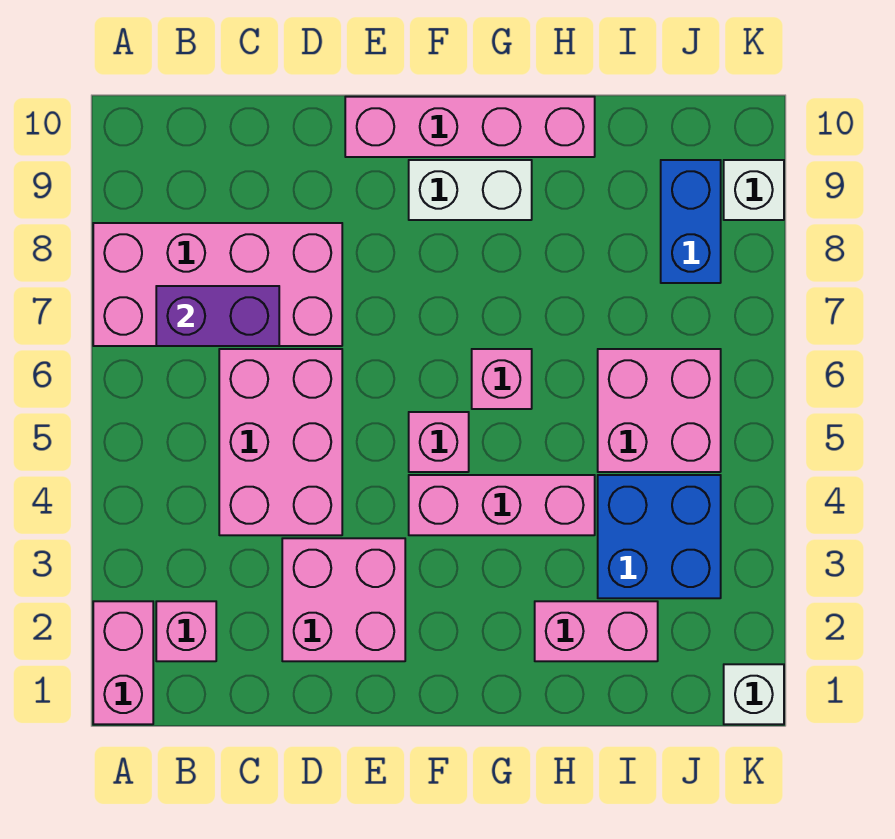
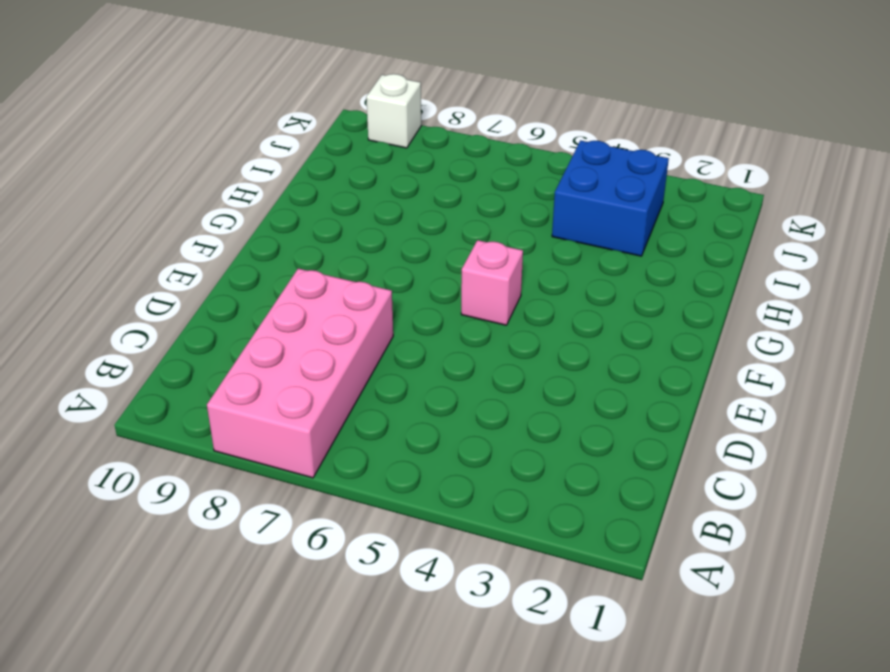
none -> pink brick A1:A2 level 1
none -> pink brick B2 level 1
none -> pink brick C4:D6 level 1

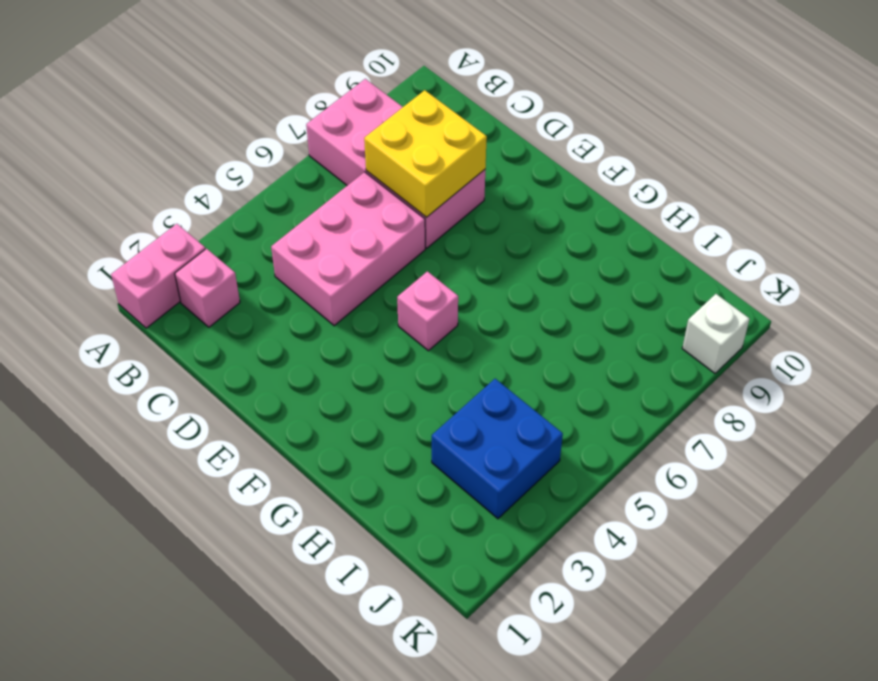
yellow brick C7:D8 level 2 -> purple brick B7:C7 level 2
none -> pink brick D2:E3 level 1
none -> pink brick E10:H10 level 1
none -> pink brick F4:H4 level 1

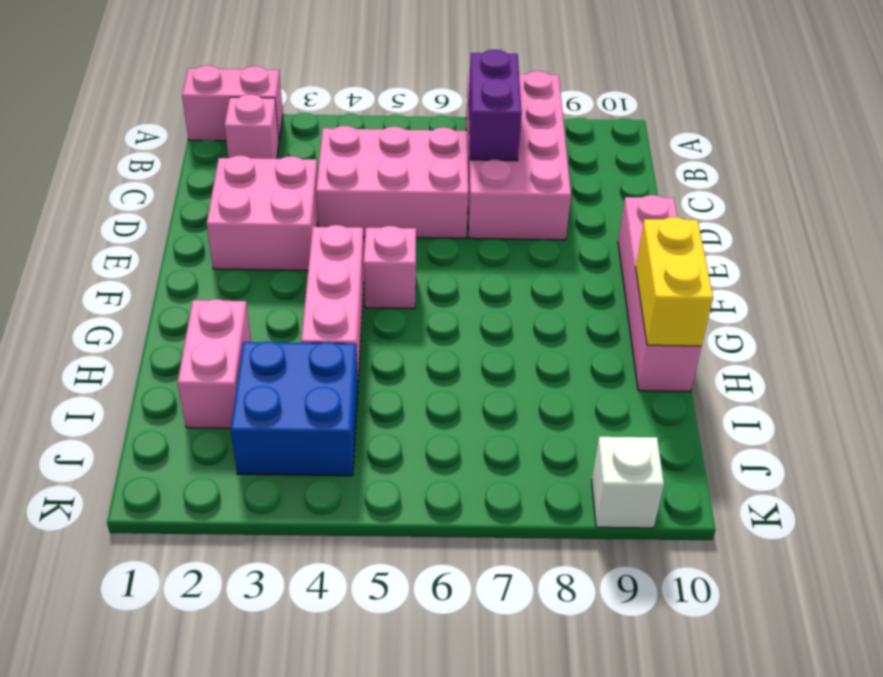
yellow brick G10:H10 level 2 -> none
none -> white brick F9:G9 level 1
none -> pink brick G6 level 1
none -> pink brick I5:J6 level 1

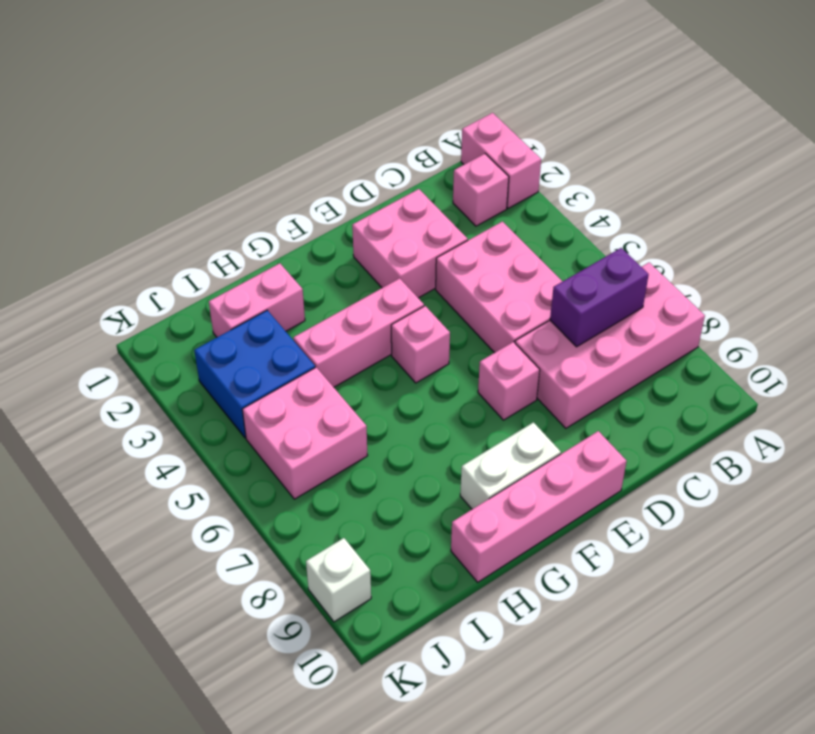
pink brick E7 level 1 -> pink brick G6 level 1
none -> blue brick J8:J9 level 1
none -> white brick K1 level 1

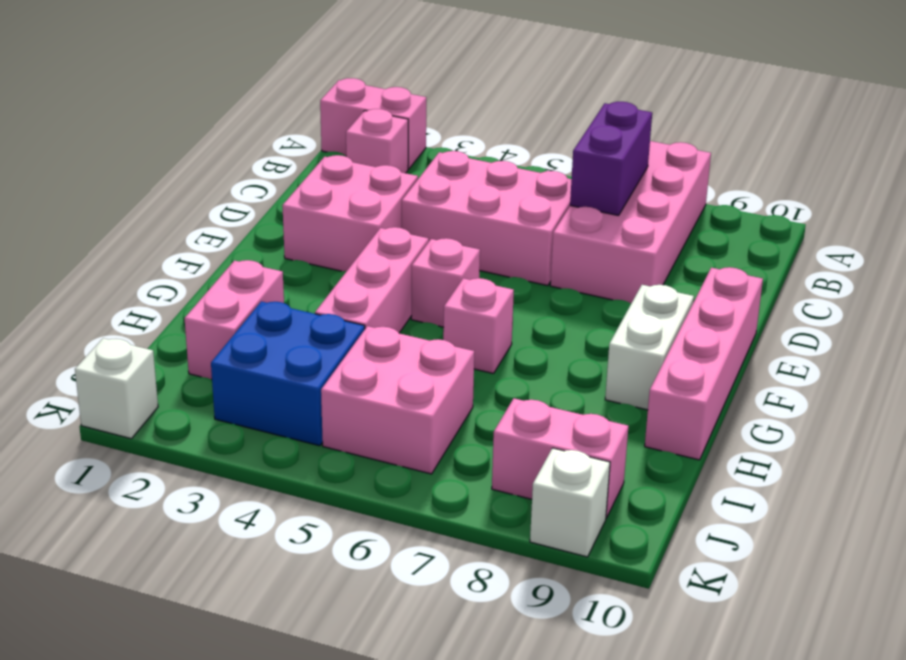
pink brick J8:J9 level 1 -> blue brick J8:J9 level 1

